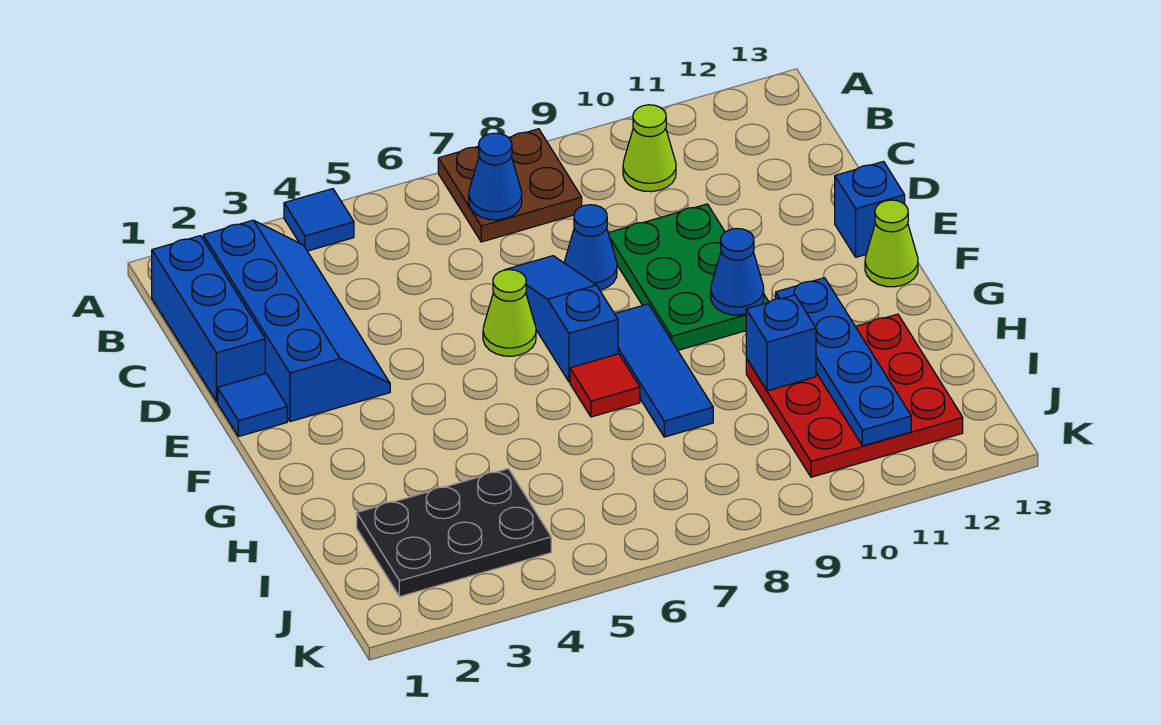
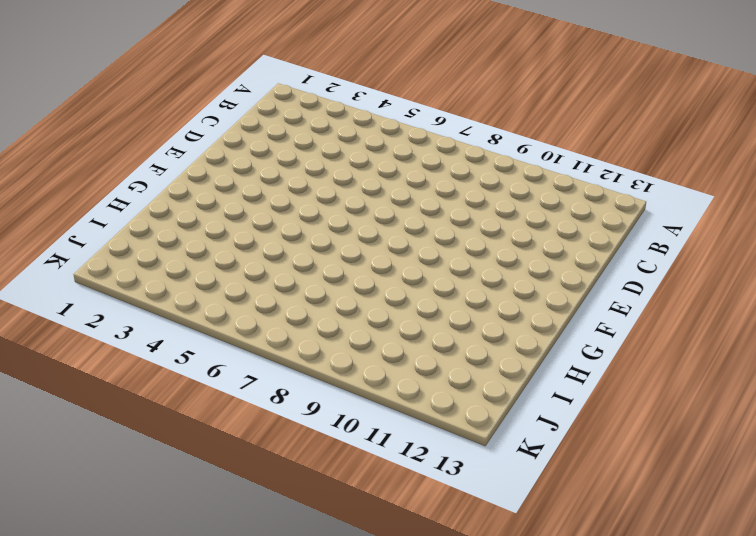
none -> blue tile A4 level 1
none -> brown plate A7:B8 level 1
none -> blue brick B1:D1 level 1

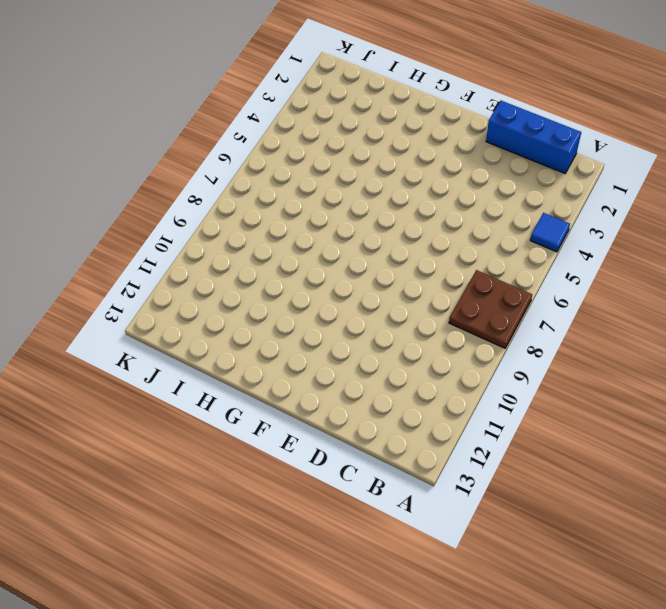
none -> blue slope B2:E3 level 1 top 2
none -> lime cone B10 level 1
none -> blue slope D7:F7 level 1 top F

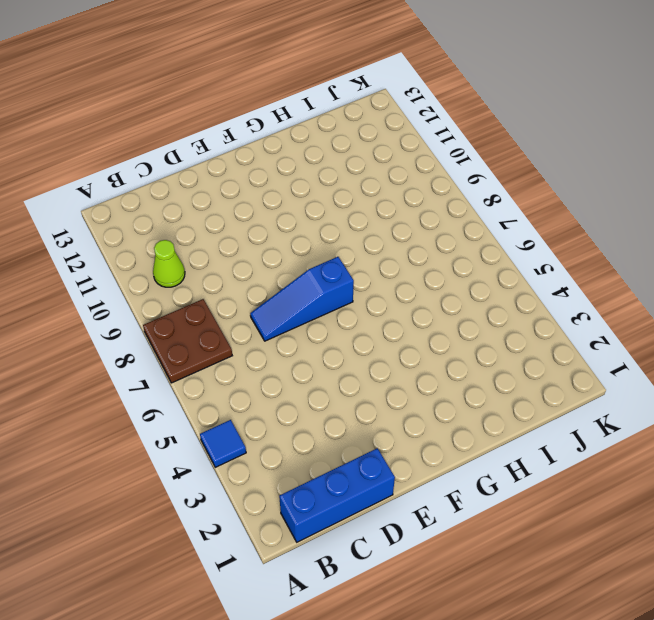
none -> blue slope B2:E3 level 1 top 2
none -> blue cone D8 level 1
none -> green plate D9:F10 level 1

